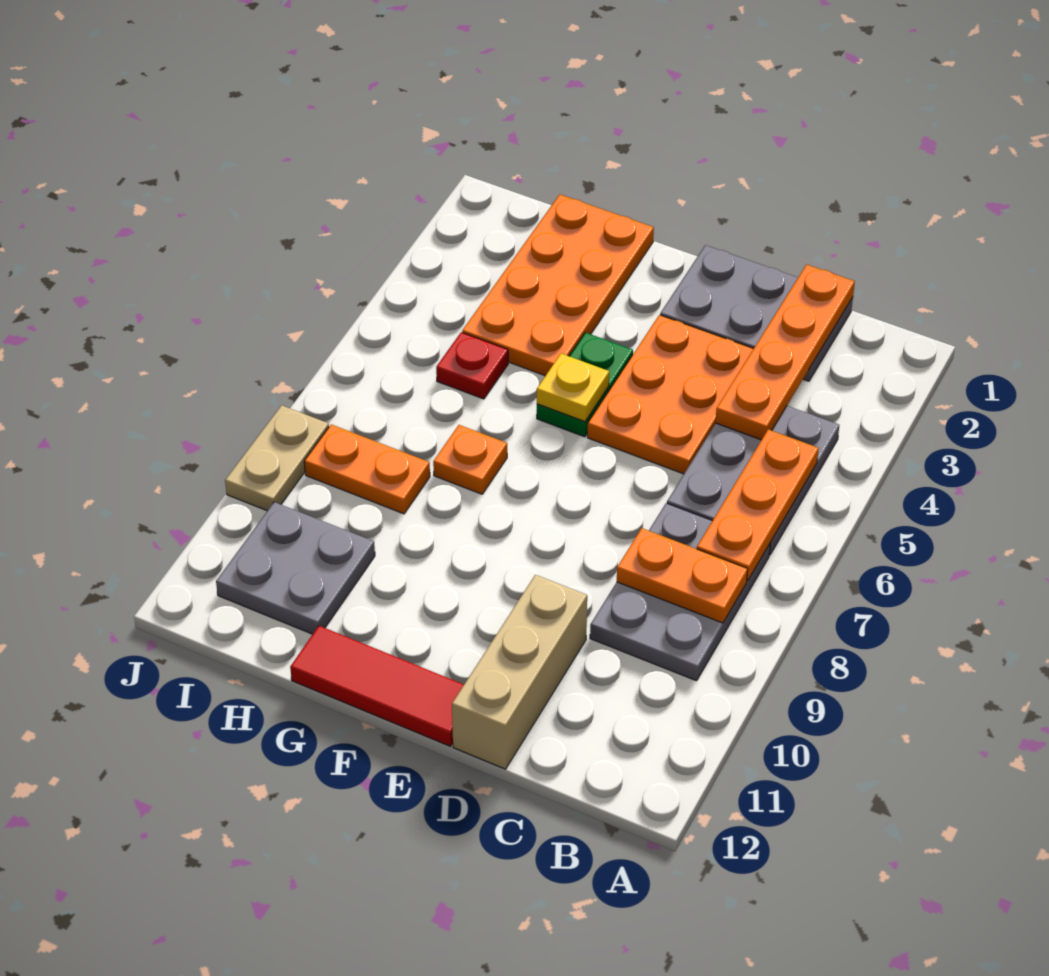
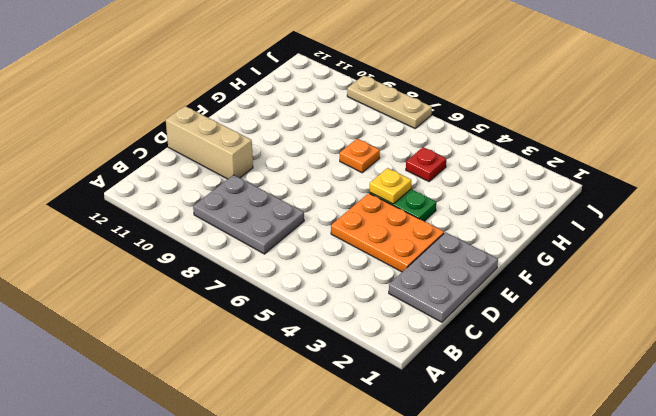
tan plate J7:J9 level 1 -> tan plate J8:J9 level 1
none -> grey plate B4:C6 level 1
none -> red tile E12:G12 level 1
none -> orange plate G1:H4 level 1

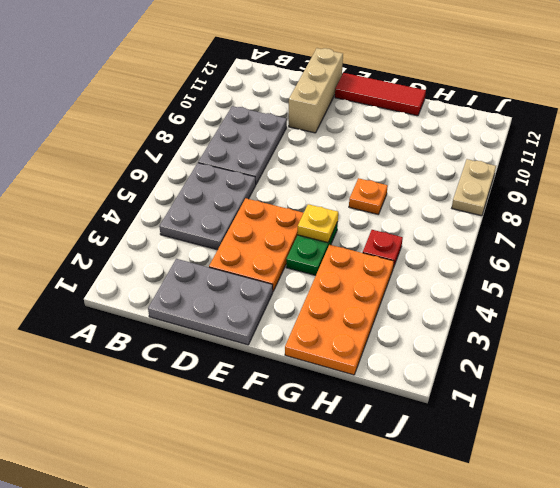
none -> orange plate H8:I8 level 1
none -> grey plate H10:I11 level 1
none -> orange plate B5:B7 level 2

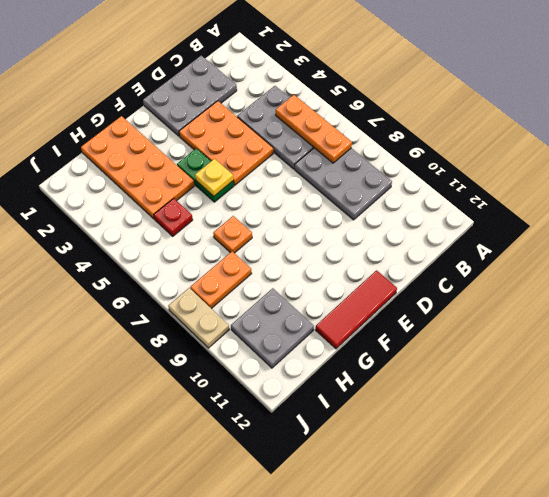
none -> tan brick D10:D12 level 1
none -> orange plate B8:C8 level 2
none -> orange plate C1:C4 level 2

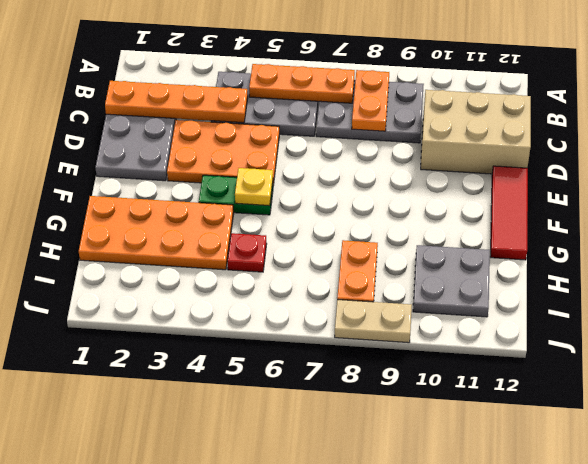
tan brick C10:D12 level 1 -> tan brick D10:D12 level 1
none -> orange plate G7 level 1

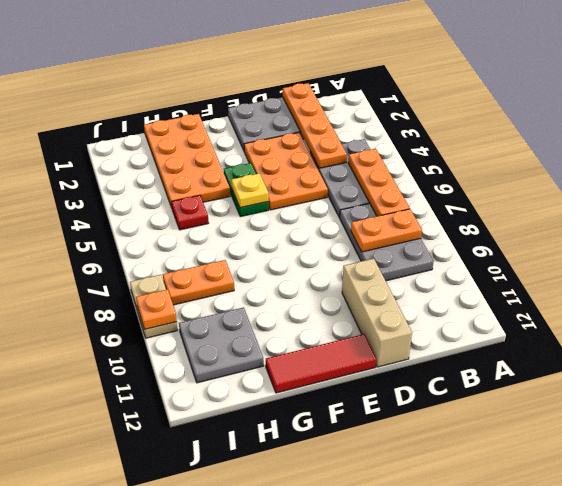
orange plate J9 level 2 -> orange plate G7 level 1

